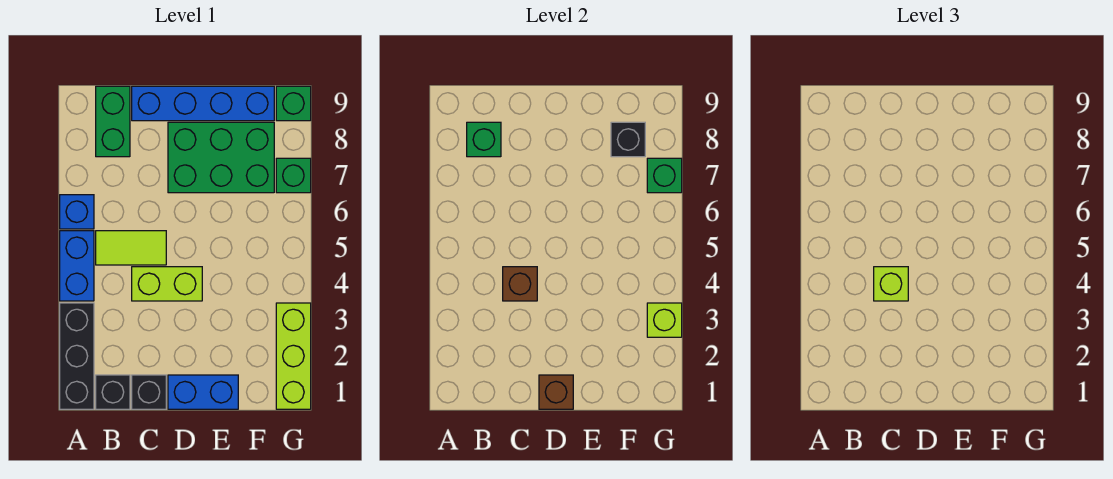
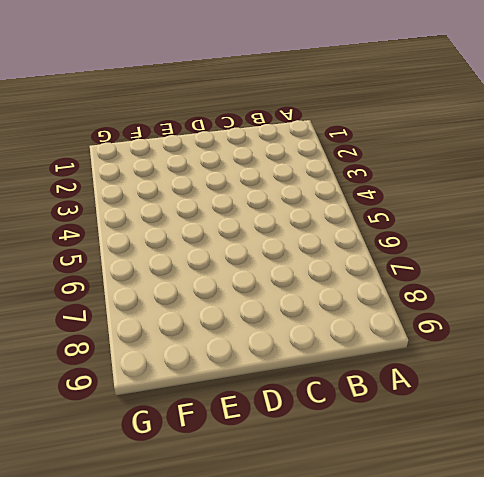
none -> black brick A1:A3 level 1
none -> blue brick A4:A5 level 1
none -> blue brick A6 level 1

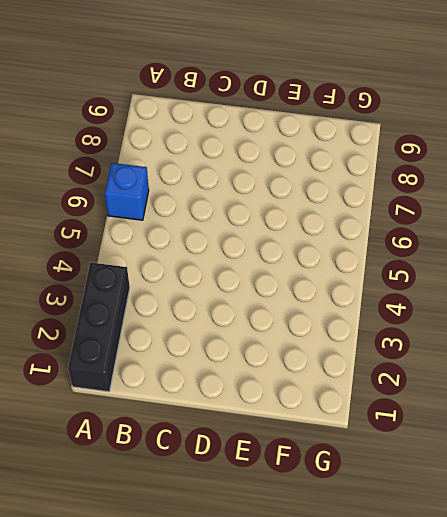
none -> blue brick A4:A5 level 1
none -> black brick B1 level 1
none -> lime tile B5:C5 level 1

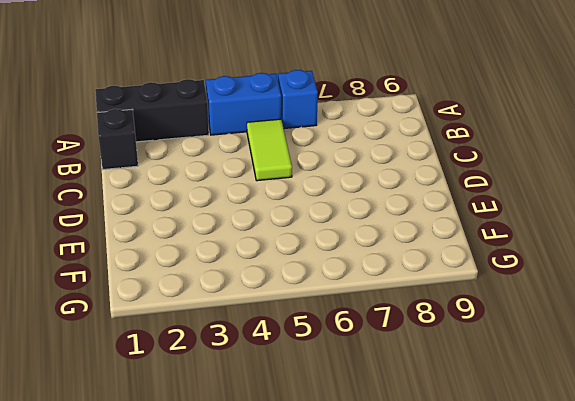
none -> green brick B8:B9 level 1
none -> black brick C1 level 1
none -> lime brick C4:D4 level 1

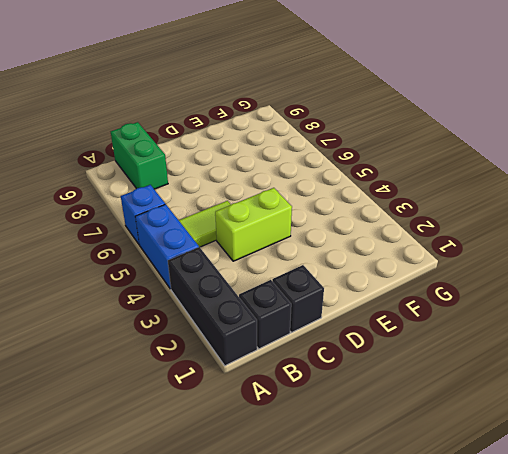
none -> blue brick C9:F9 level 1
none -> blue brick D1:E1 level 1
none -> green brick D7:F8 level 1

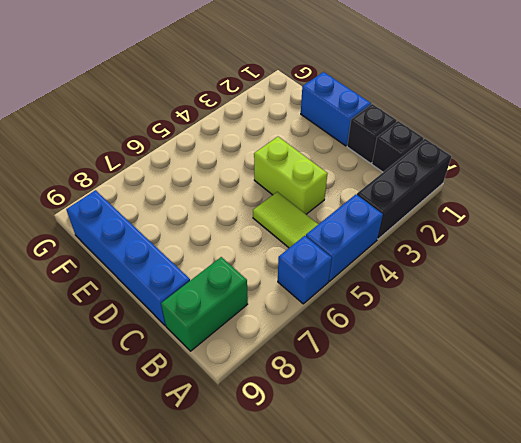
none -> green brick D7:F8 level 1
none -> lime brick G1:G3 level 1
none -> green brick G7 level 1

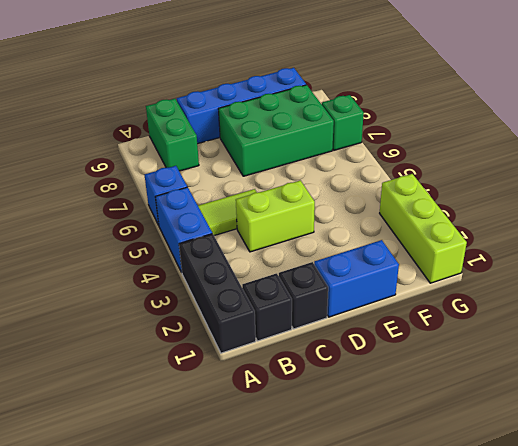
none -> green brick G9 level 1
none -> green brick B8 level 2
none -> brown brick C4 level 2

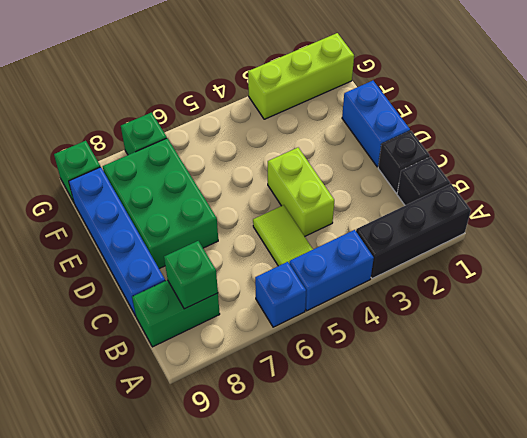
none -> brown brick C4 level 2
none -> brown brick D1 level 2
none -> black brick F8 level 2

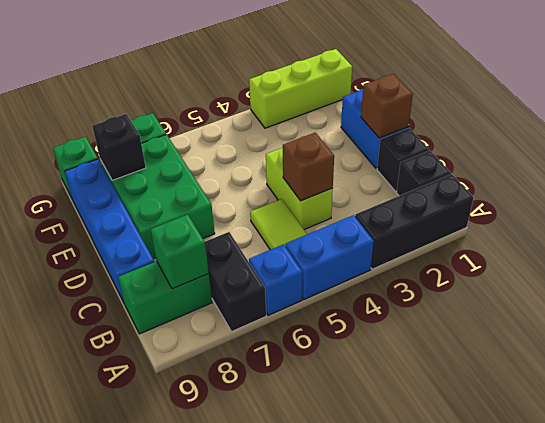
black brick A7:B7 level 1 -> none
none -> lime brick G3 level 2
none -> green brick G7 level 2
none -> lime brick C4 level 3

